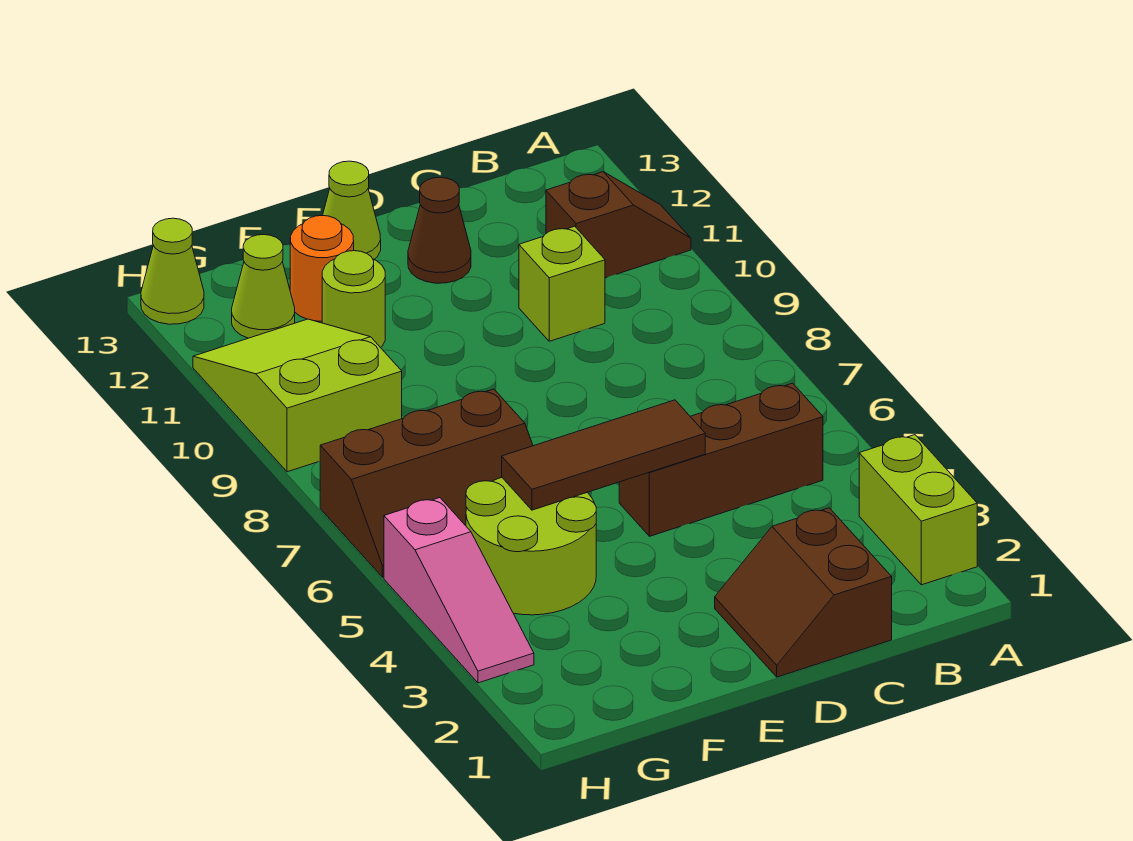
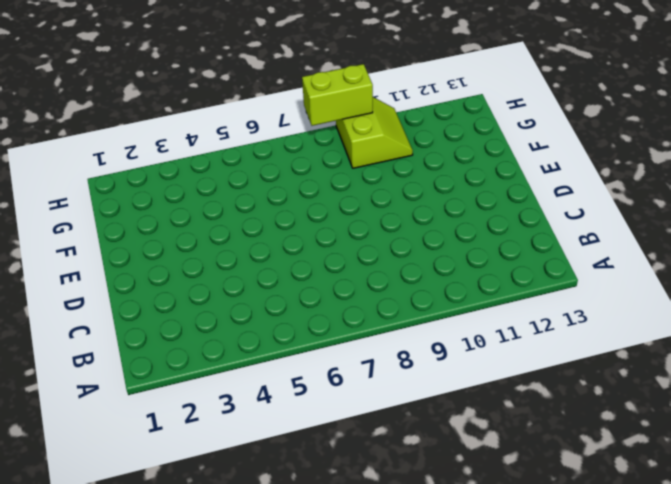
lime slope G9:H10 level 1 top 9 -> lime slope G9:H11 level 1 top 9
lime brick H8:H9 level 2 -> lime brick A2:A3 level 1
none -> brown slope A11:B11 level 1 top B
none -> brown brick B5:D5 level 1
none -> brown slope C1:D2 level 1 top C

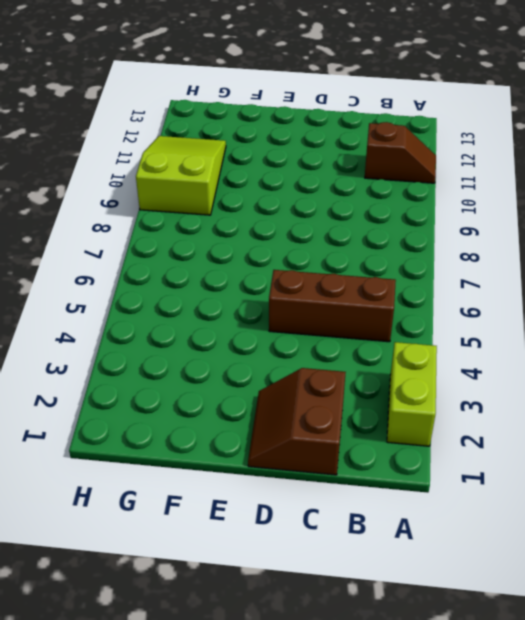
none -> lime brick C10 level 1
none -> brown cone D12 level 1
none -> lime cone E13 level 1

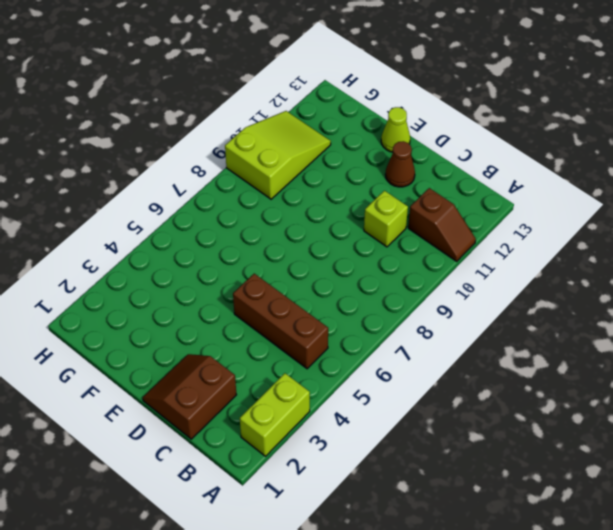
none -> lime round brick F4:G5 level 1
none -> brown slope F6:H7 level 1 top 7
none -> lime round brick F11 level 1

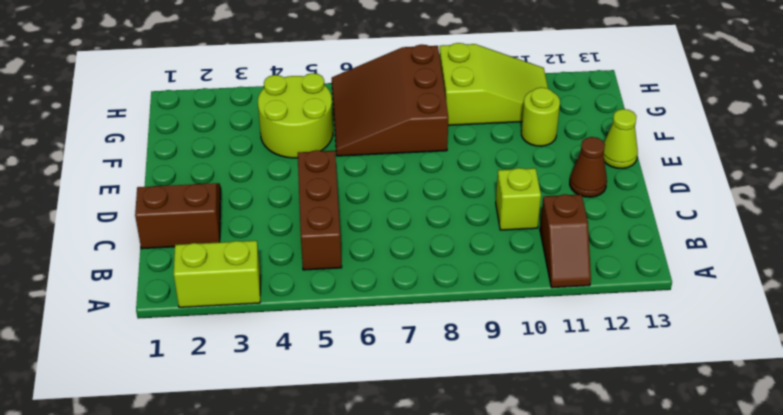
brown slope F6:H8 level 1 top 8 -> brown slope F6:H7 level 1 top 7
none -> orange round brick F12 level 1
none -> lime cone G12 level 1
none -> pink slope H3:H5 level 1 top 5

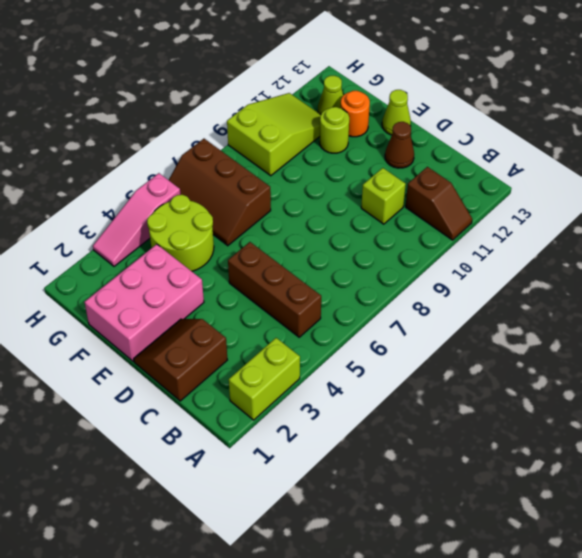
pink brick E1:F3 level 1 -> none
none -> lime cone H13 level 1
none -> brown tile D5:F5 level 2

